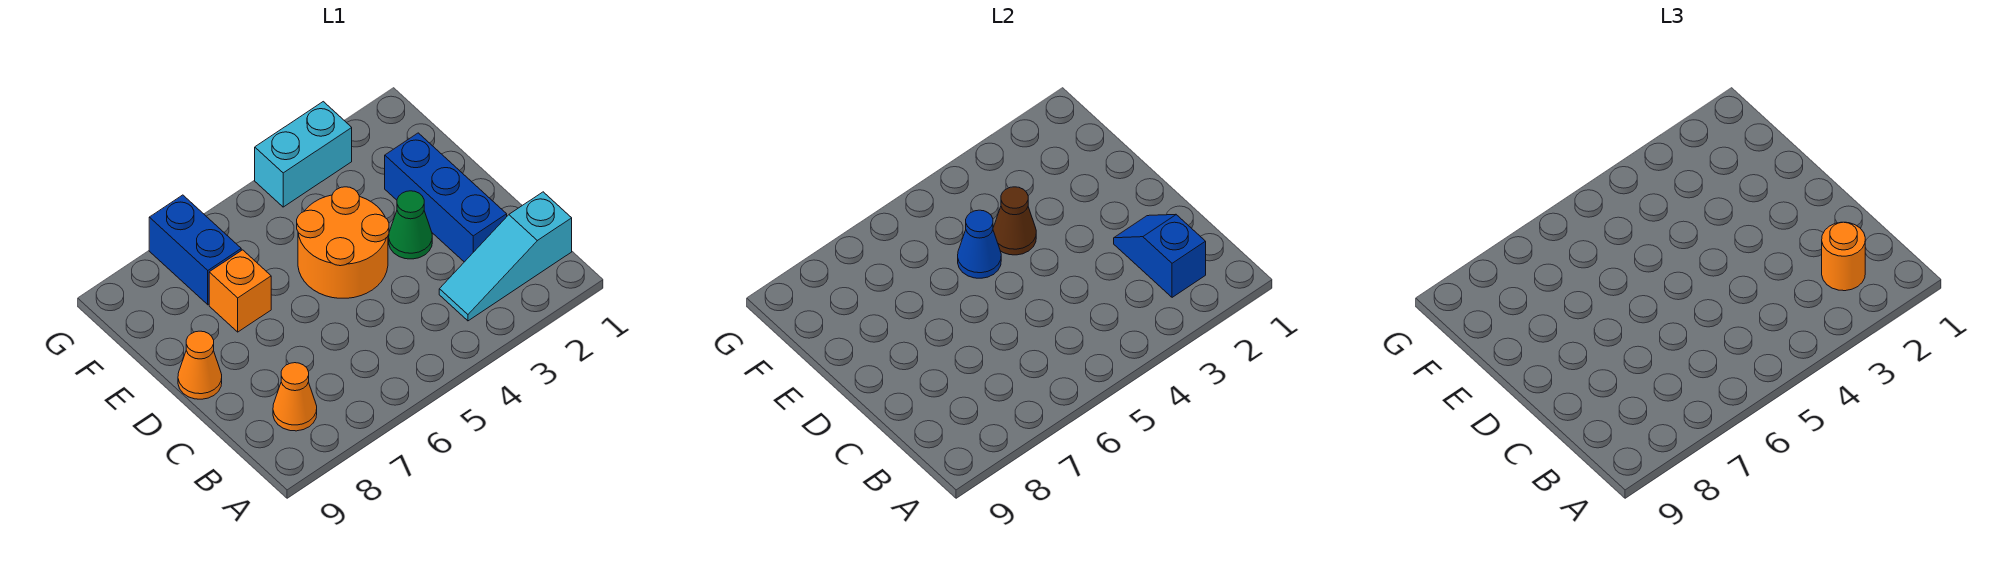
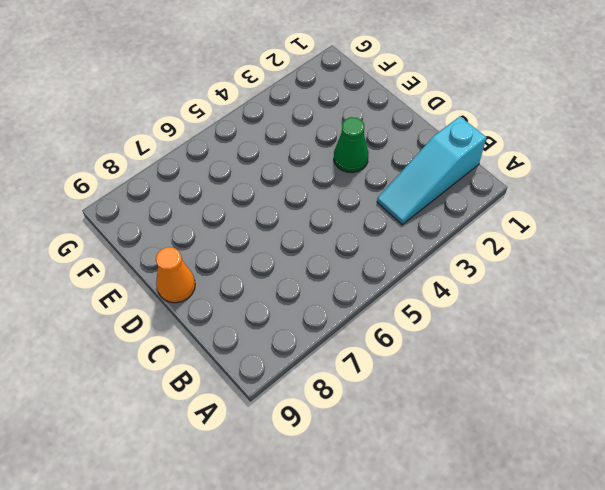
none -> orange cone B8 level 1
none -> blue brick C2:E2 level 1
none -> orange round brick D4:E5 level 1

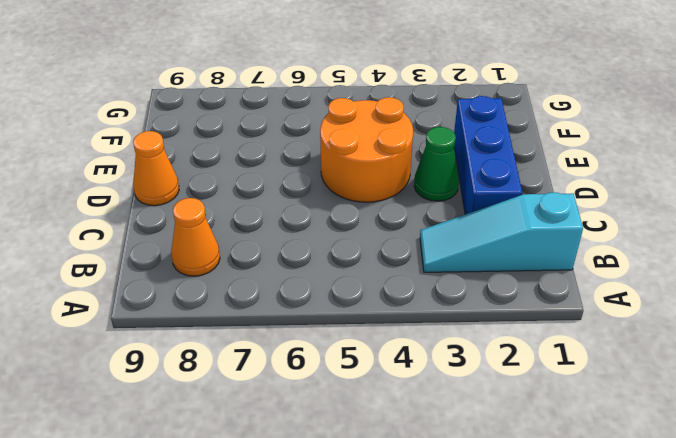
none -> orange brick E7 level 1
none -> blue brick F7:G7 level 1
none -> cyan brick G3:G4 level 1

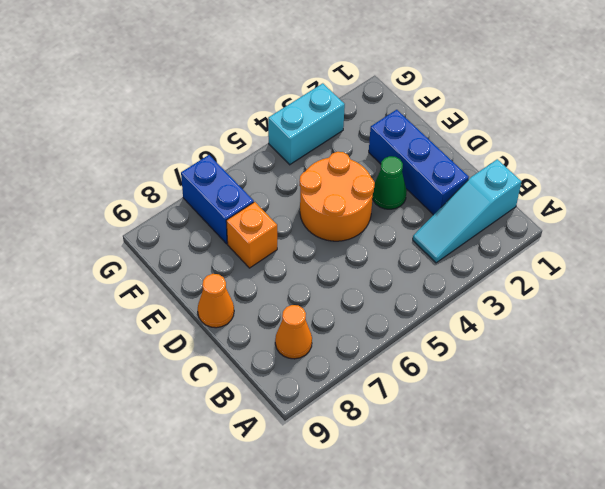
none -> blue slope B2:C2 level 2 top B
none -> brown cone E4 level 2
none -> blue cone E5 level 2

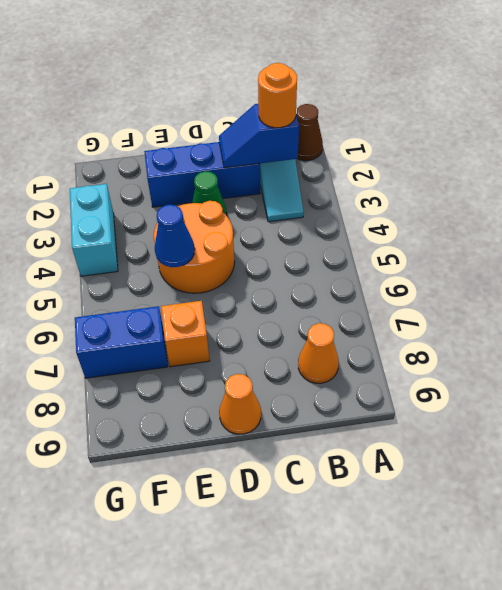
brown cone A1 level 1 -> brown cone E4 level 2

